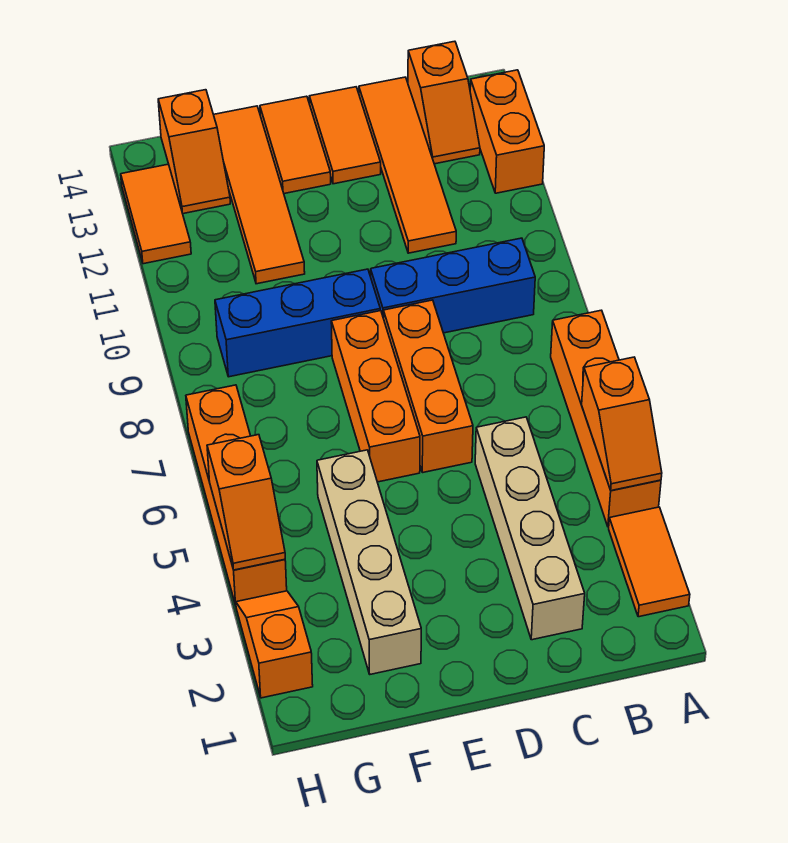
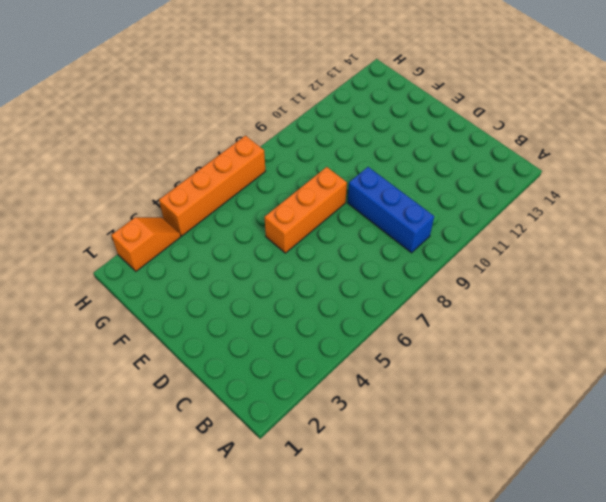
none -> orange tile A2:A3 level 1
none -> orange brick A4:A7 level 1
none -> orange brick A12:A13 level 1

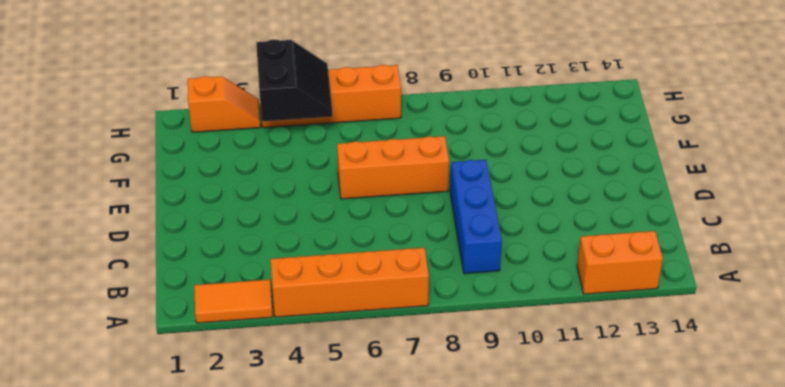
black slope G4:H5 level 2 top 4 -> orange slope H4:H5 level 2 top 5
none -> orange slope B13:B14 level 1 top 14
none -> tan brick C2:C5 level 1
none -> orange tile C11:C14 level 1

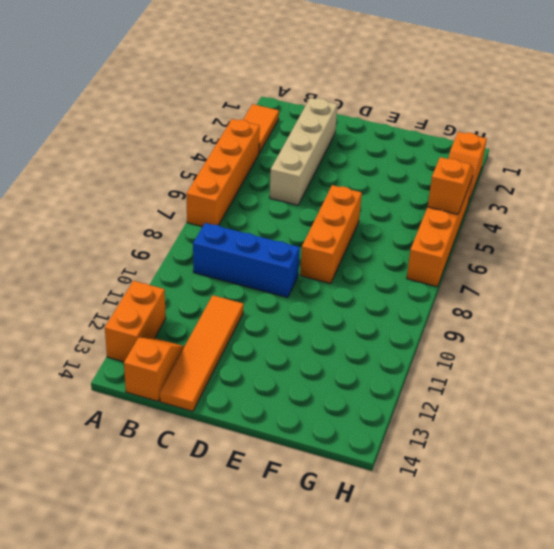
none -> orange brick D6:D8 level 1
none -> orange tile D13:D14 level 1
none -> blue brick E9:G9 level 1

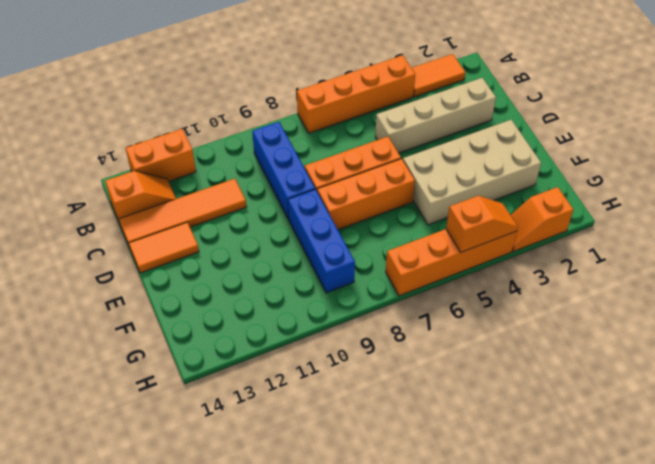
tan brick E2:F5 level 1 -> tan brick F2:F5 level 1
none -> orange tile E13:E14 level 1
none -> orange tile F11:F14 level 1
none -> orange slope G13:G14 level 1 top 14

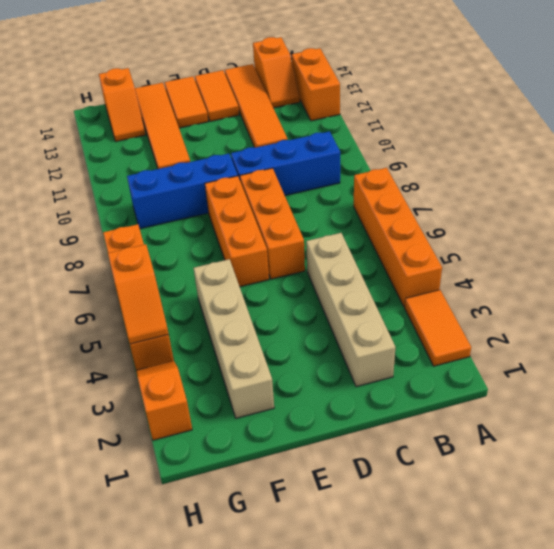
none -> orange tile H12:H13 level 1
none -> orange slope A4:A5 level 2 top 5

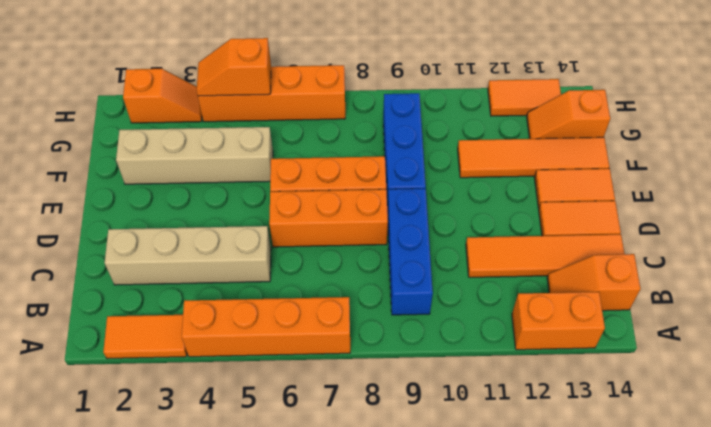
none -> orange slope A4:A5 level 2 top 5

